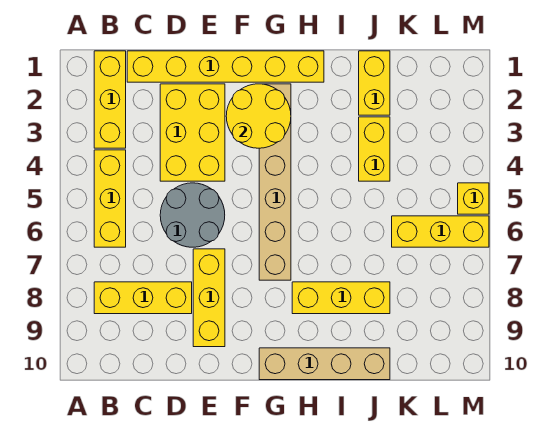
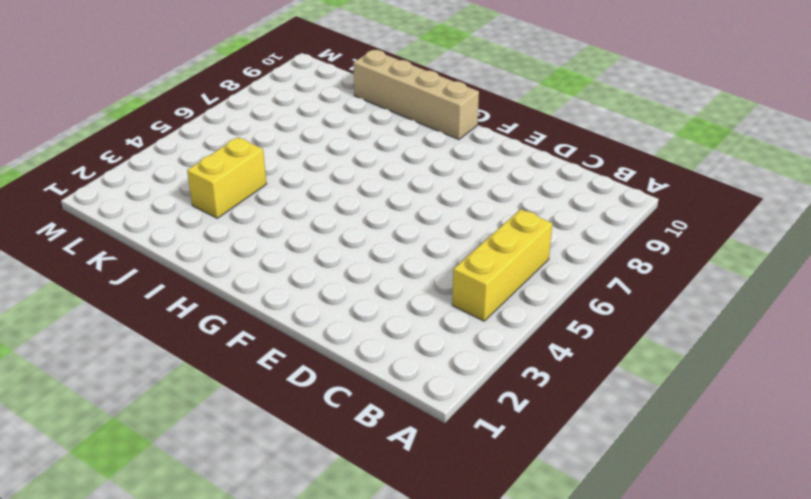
none -> yellow brick B1:B3 level 1
none -> yellow brick B8:D8 level 1
none -> yellow brick C1:H1 level 1

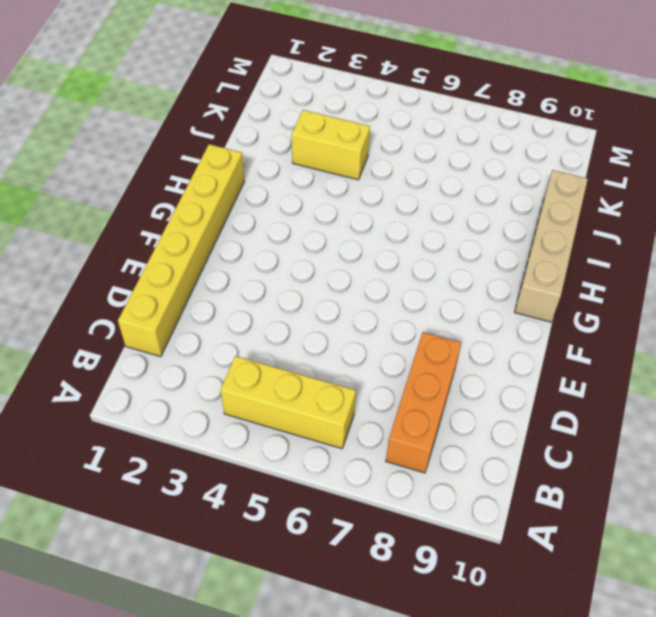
orange brick B8:D8 level 1 -> yellow brick B8:D8 level 1
none -> yellow brick B1:B3 level 1
none -> yellow brick D2:E4 level 1
none -> grey round brick D5:E6 level 1

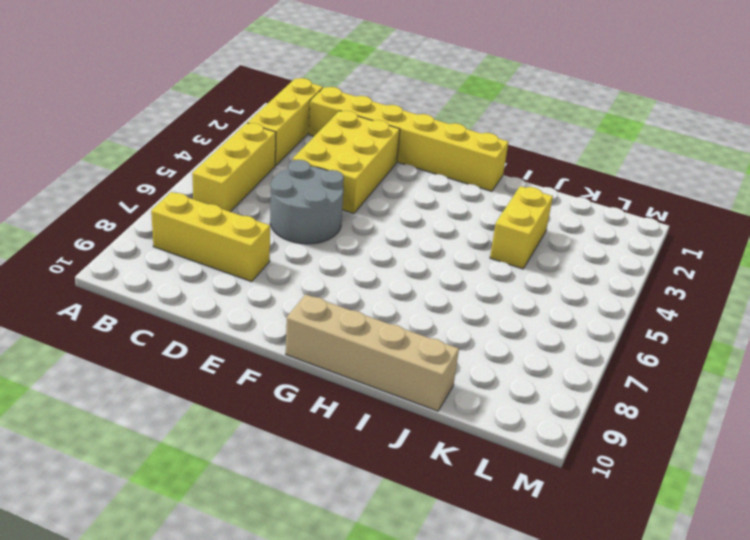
none -> yellow brick E7:E9 level 1
none -> tan brick G2:G7 level 1
none -> yellow brick H8:J8 level 1

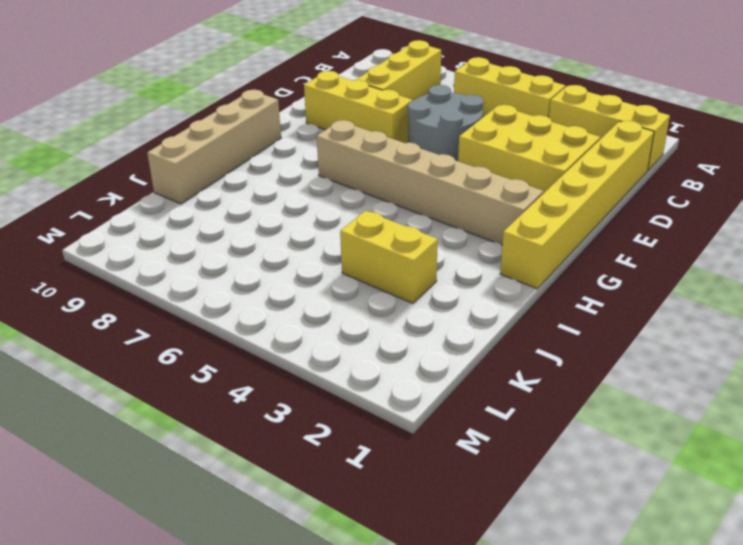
none -> yellow brick H8:J8 level 1
none -> yellow brick J1:J2 level 1
none -> yellow brick K6:M6 level 1

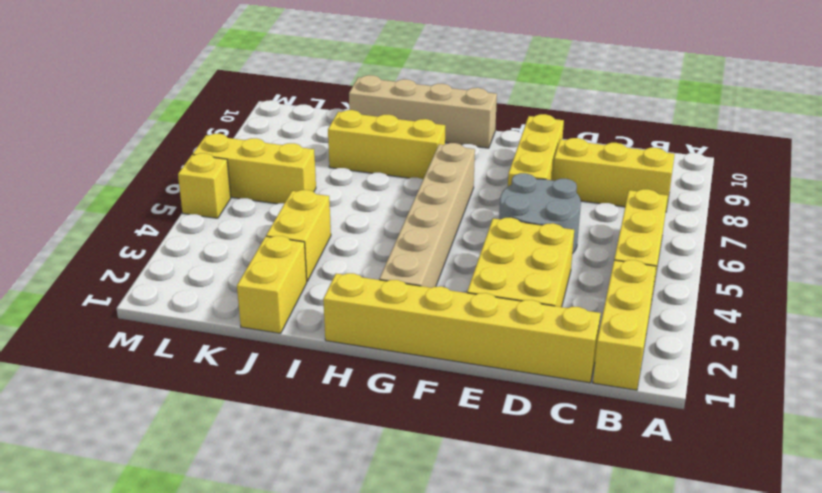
none -> yellow round brick F2:G3 level 2

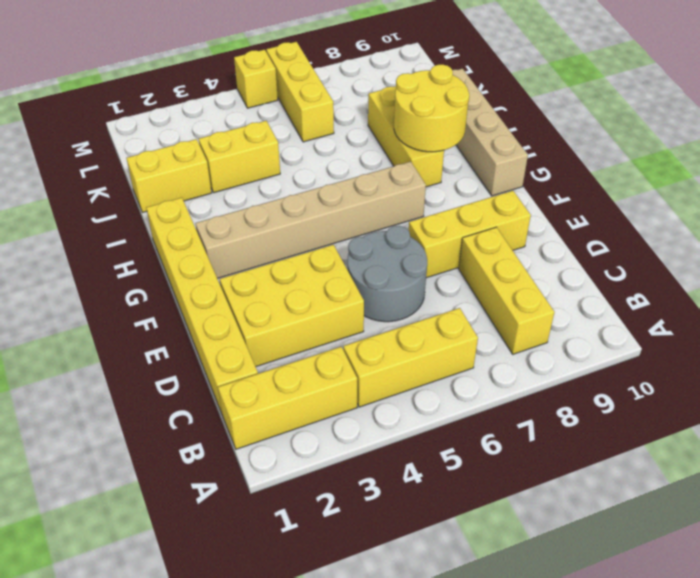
yellow round brick H8:I9 level 2 -> yellow round brick F2:G3 level 2

